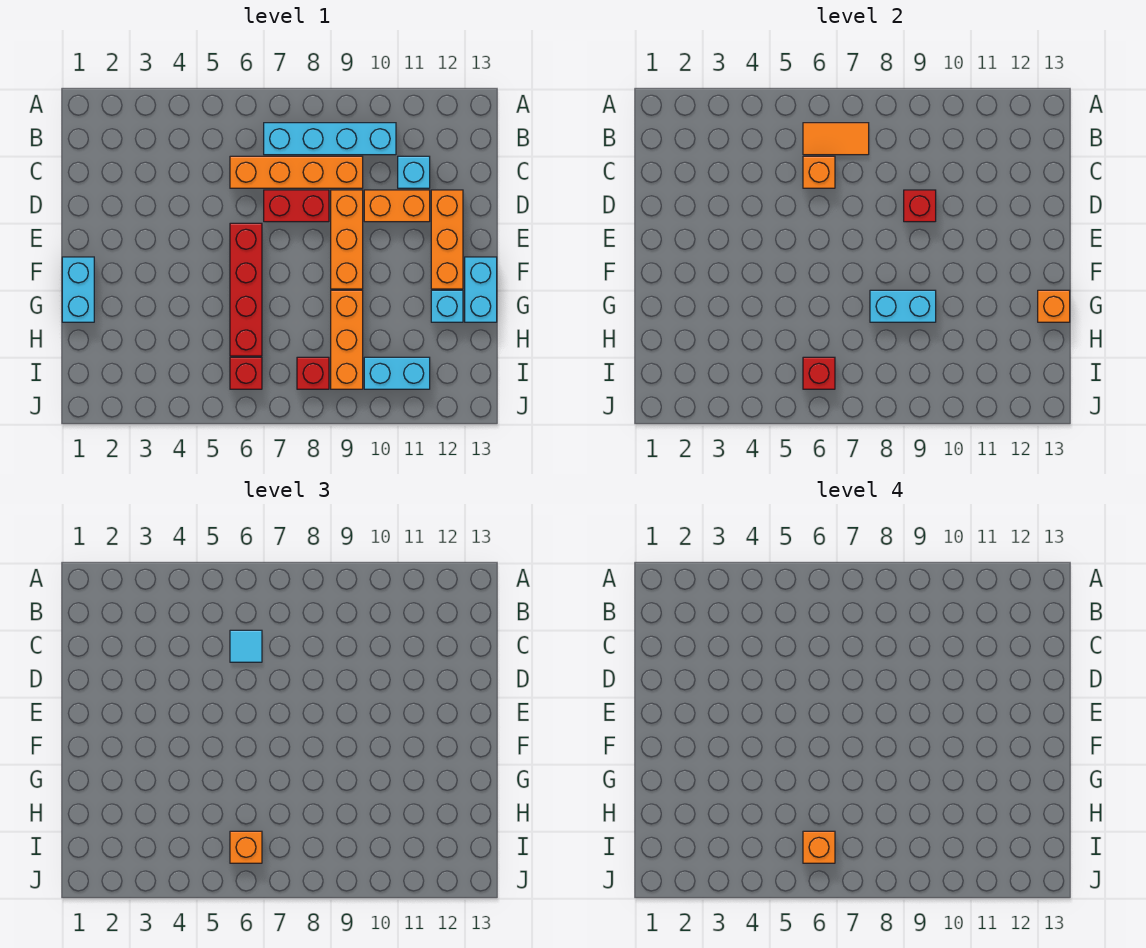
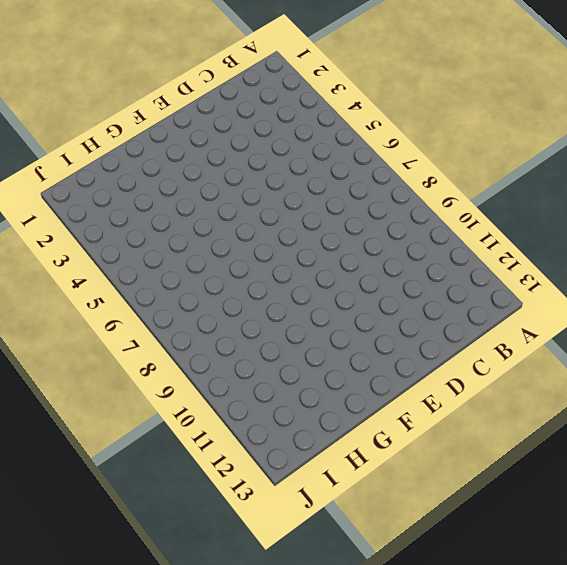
none -> cyan brick B7:B10 level 1
none -> orange brick C6:C9 level 1
none -> cyan brick C11 level 1

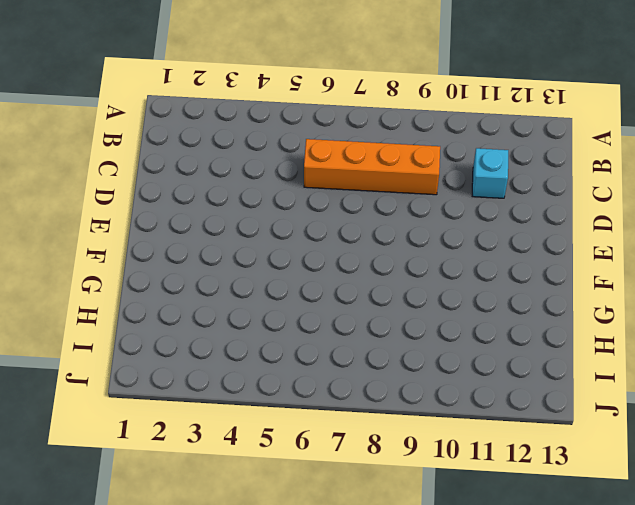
none -> cyan brick B7:B10 level 1
none -> red brick D7:D8 level 1
none -> orange brick D9:F9 level 1

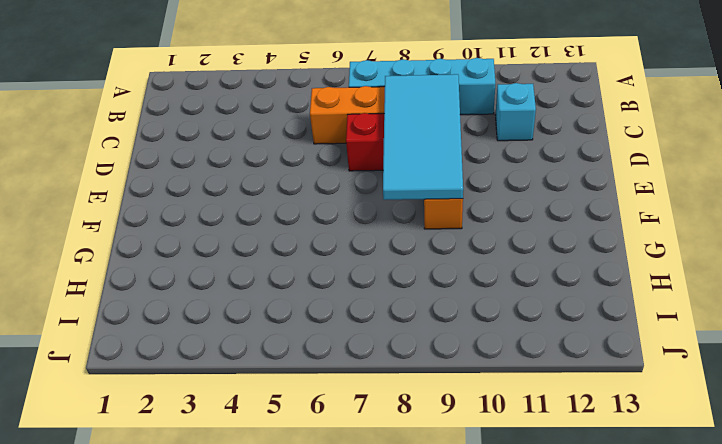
cyan tile C8:F9 level 2 -> red brick D9 level 2
none -> orange brick D10:D11 level 1
none -> orange brick D12:F12 level 1
none -> red brick E6:H6 level 1

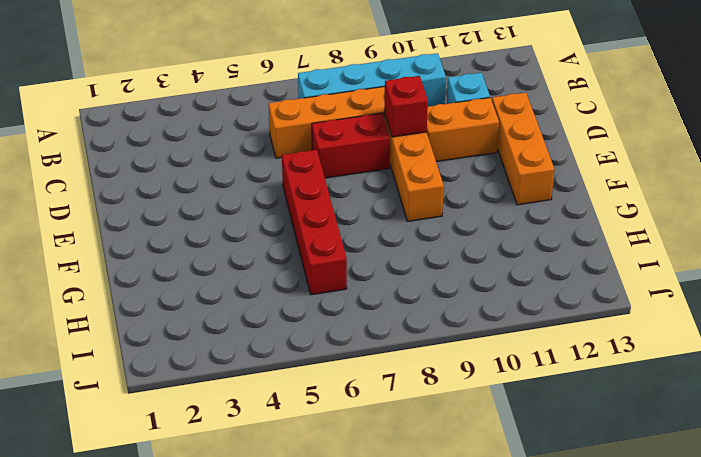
none -> cyan brick F1:G1 level 1
none -> cyan brick F13:G13 level 1
none -> orange brick G9:I9 level 1

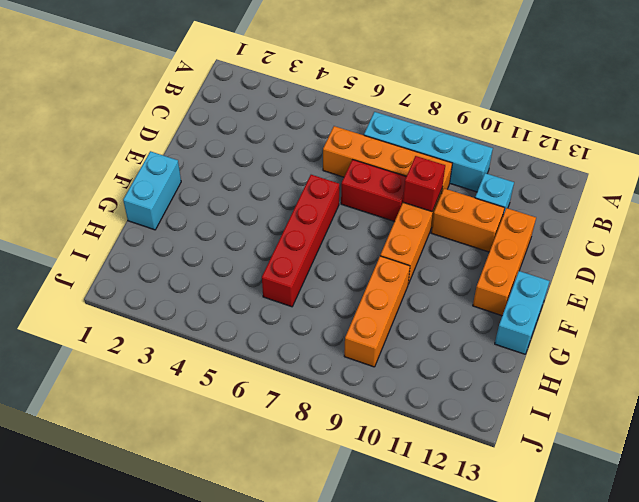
none -> cyan brick G12 level 1
none -> red brick I6 level 1
none -> red brick I8 level 1

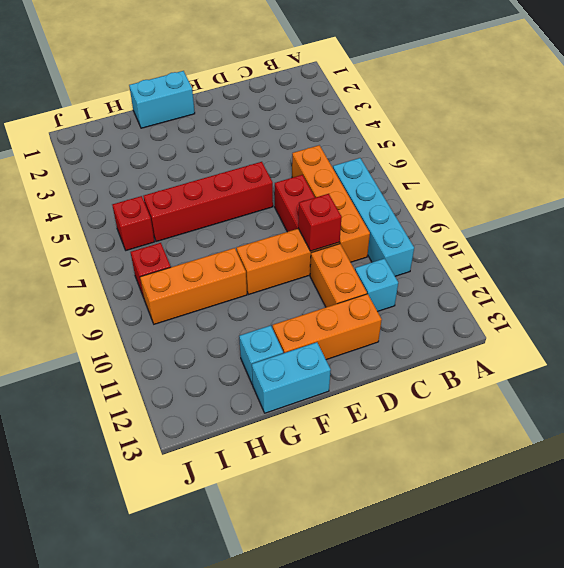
none -> cyan brick I10:I11 level 1
none -> orange tile B6:B7 level 2
none -> orange brick C6 level 2

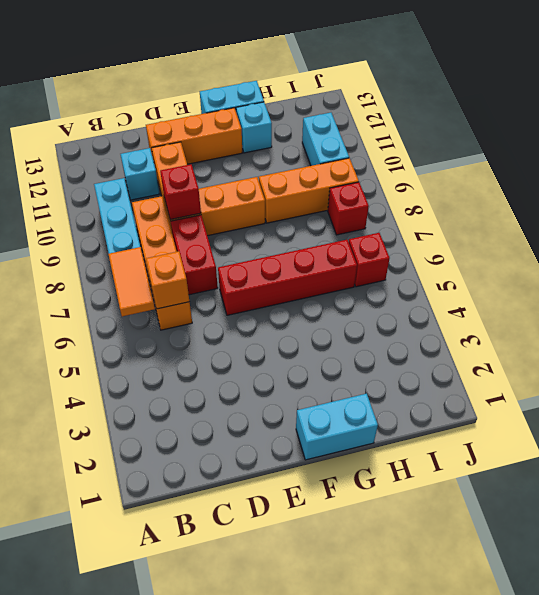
none -> cyan brick G8:G9 level 2
none -> orange brick G13 level 2
none -> red brick I6 level 2

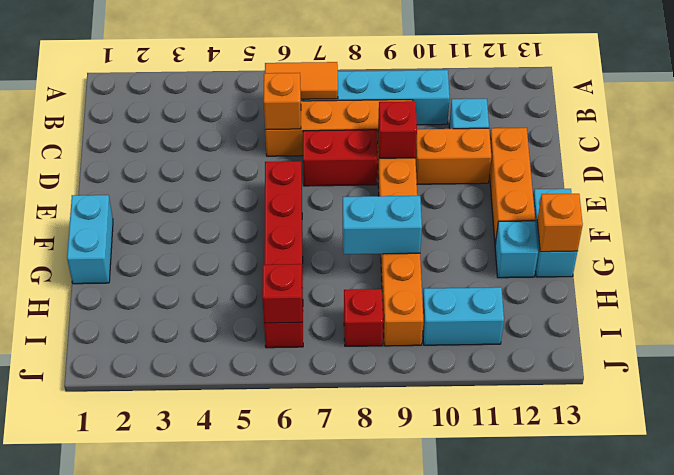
none -> cyan tile C6 level 3
none -> orange brick I6 level 3
none -> orange brick I6 level 4

